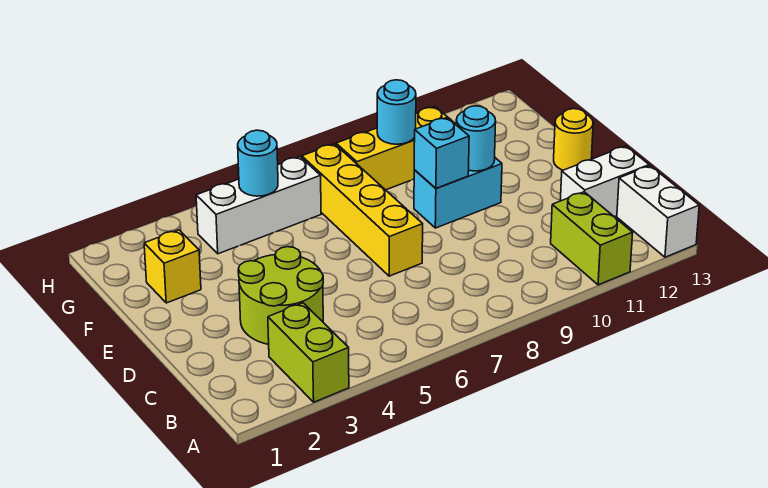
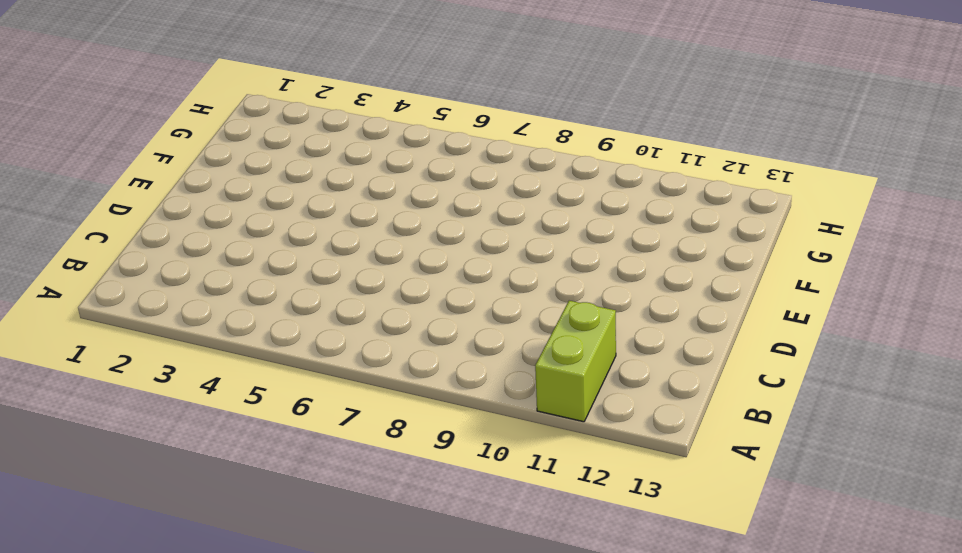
none -> lime brick A3:B3 level 1
none -> white brick A13:B13 level 1
none -> lime round brick C3:D4 level 1

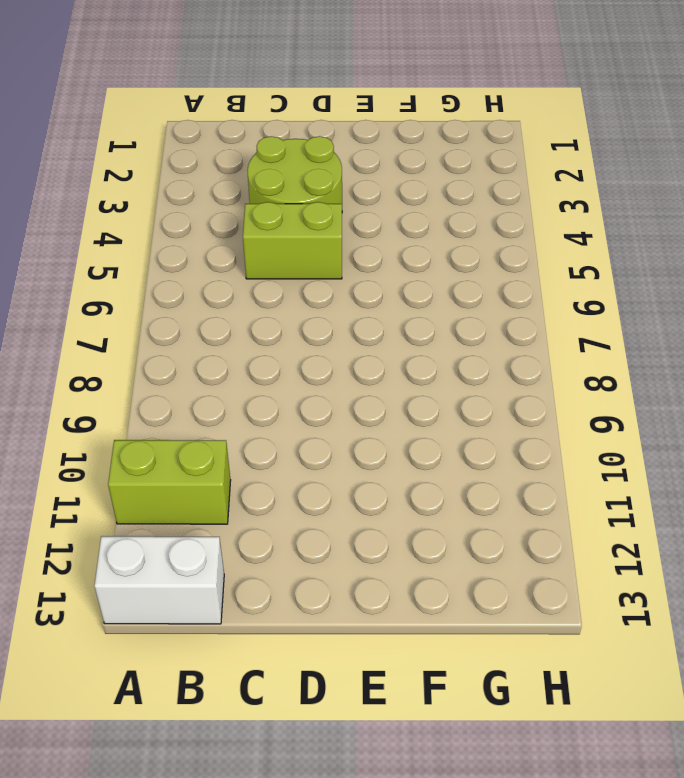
lime brick C5:D5 level 1 -> lime brick A3:B3 level 1
none -> white brick C12:C13 level 1
none -> yellow brick D7:G7 level 1
none -> cyan brick E9:E10 level 1

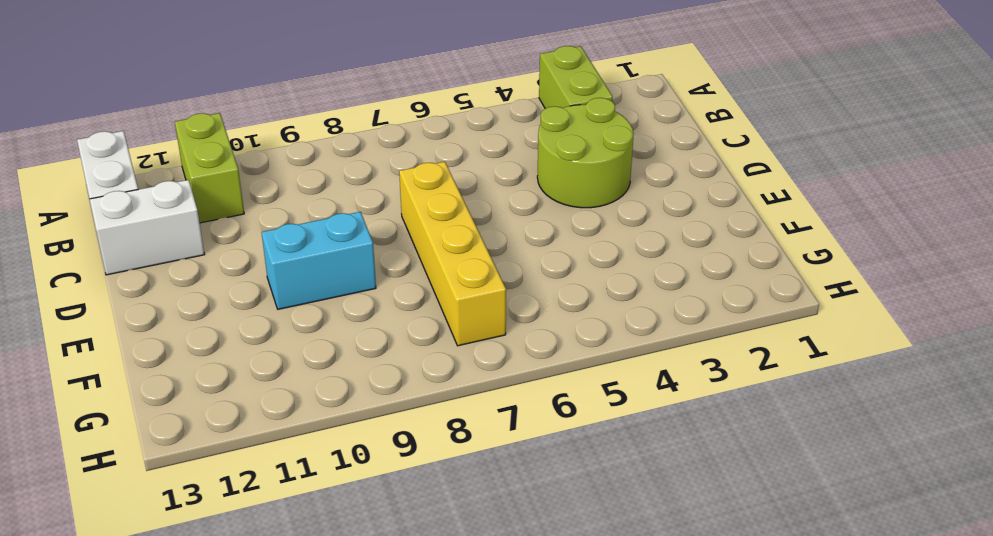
none -> yellow round brick E13 level 1
none -> yellow brick F2 level 1
none -> white brick G4:G6 level 1

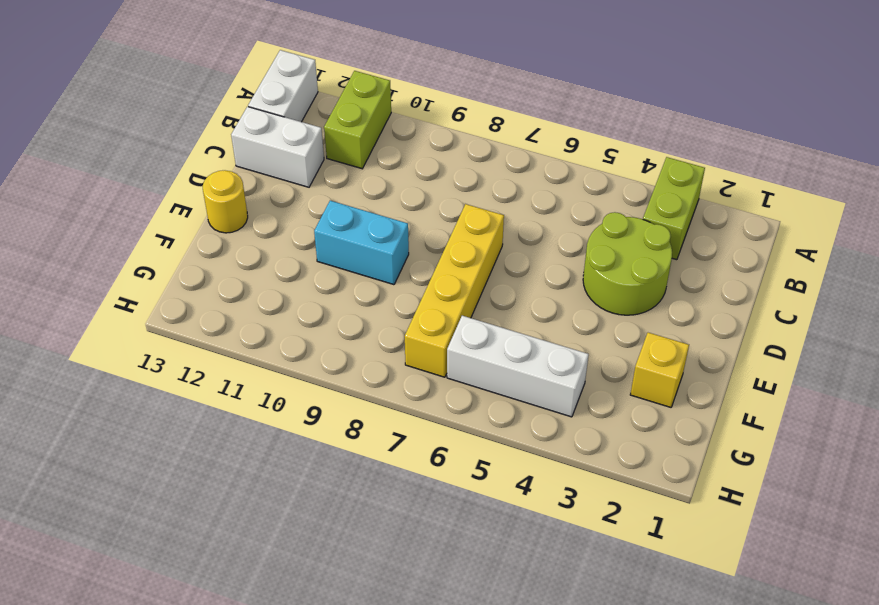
none -> yellow brick G8:G10 level 1
none -> cyan brick E9 level 2
none -> cyan round brick E10 level 2

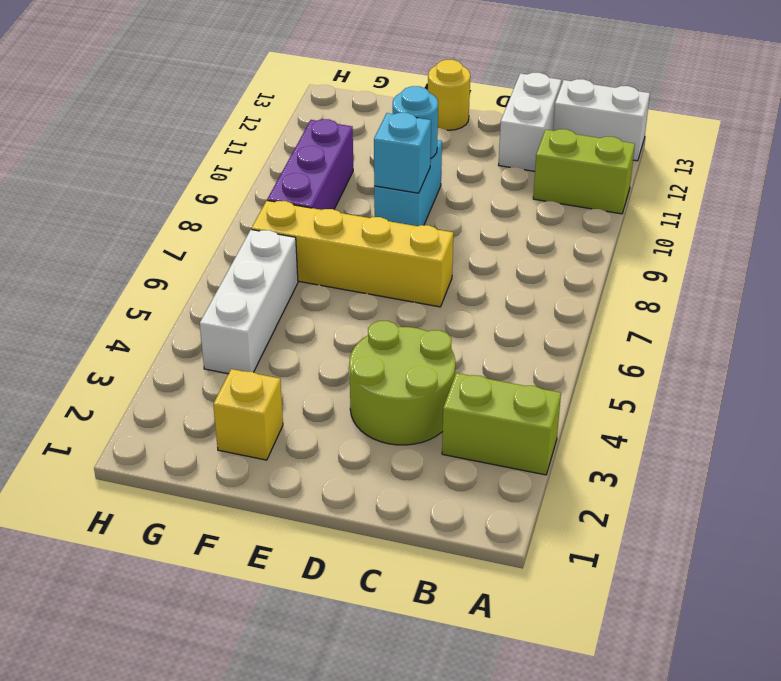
purple brick G8:G10 level 1 -> yellow brick G8:G10 level 1
none -> cyan round brick G5 level 2
none -> cyan round brick G9 level 2

